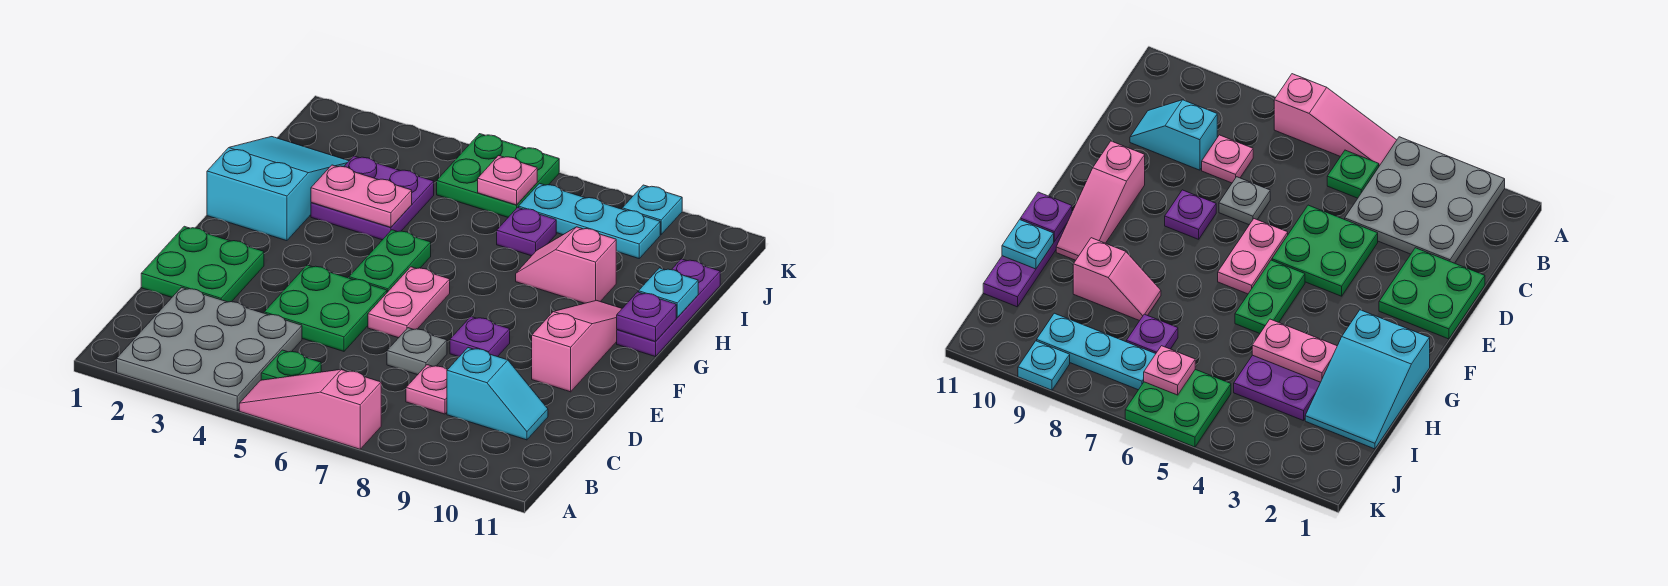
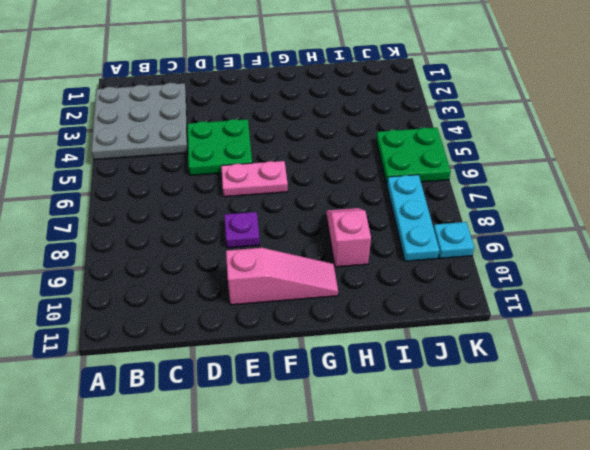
none -> pink slope A5:A7 level 1 top 7
none -> green plate B5 level 1
none -> pink plate C8 level 1

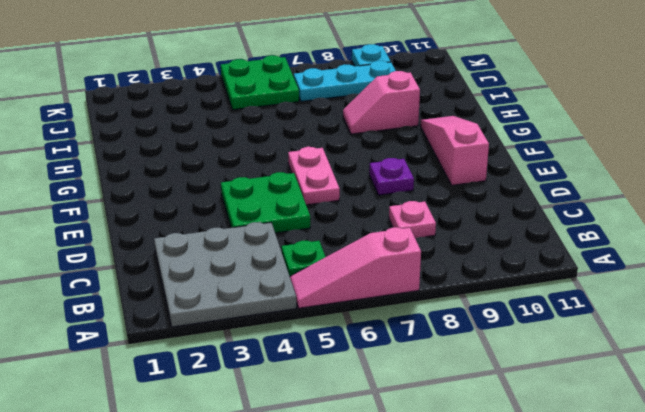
none -> cyan slope C9:C10 level 1 top 9
none -> green plate D1:E2 level 1
none -> grey plate D7 level 1

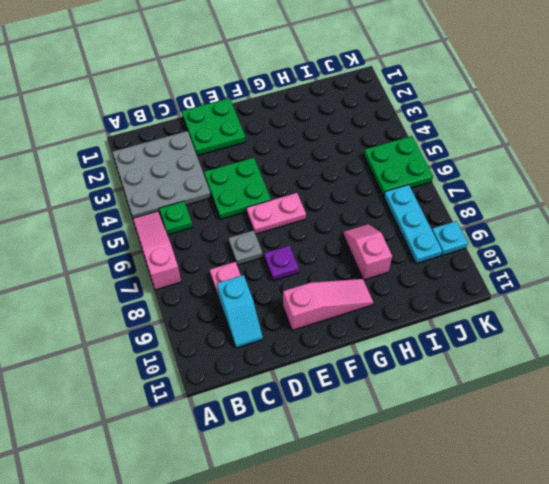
none -> green plate F5:G5 level 1
none -> cyan slope G1:I2 level 1 top G
none -> purple plate G11:I11 level 1

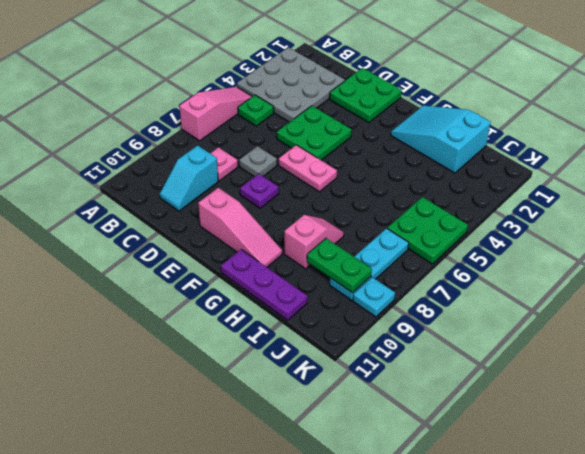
cyan slope G1:I2 level 1 top I -> cyan slope G1:I2 level 1 top G
green plate I9:J9 level 2 -> green plate F5:G5 level 1
none -> purple plate H3:I4 level 1
none -> purple plate I7 level 1
none -> purple plate G11 level 2

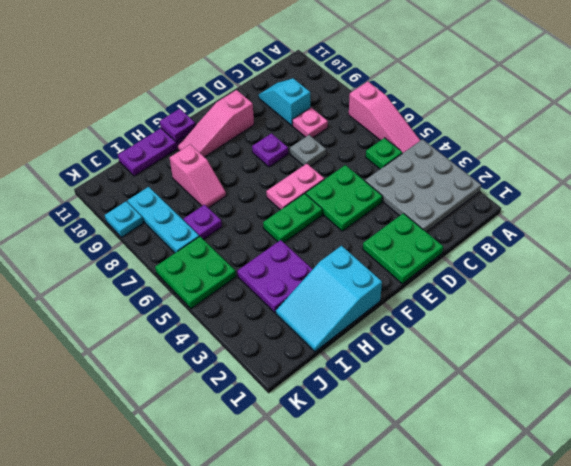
none -> pink plate H3:H4 level 2
none -> cyan plate H11 level 2
none -> pink plate J6 level 2

